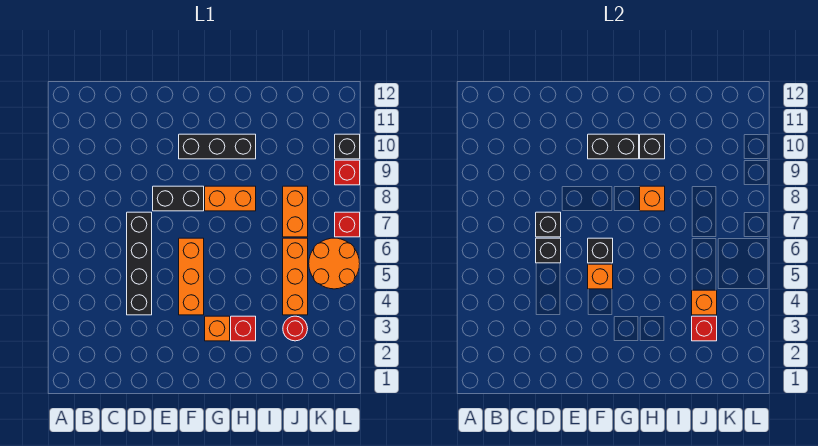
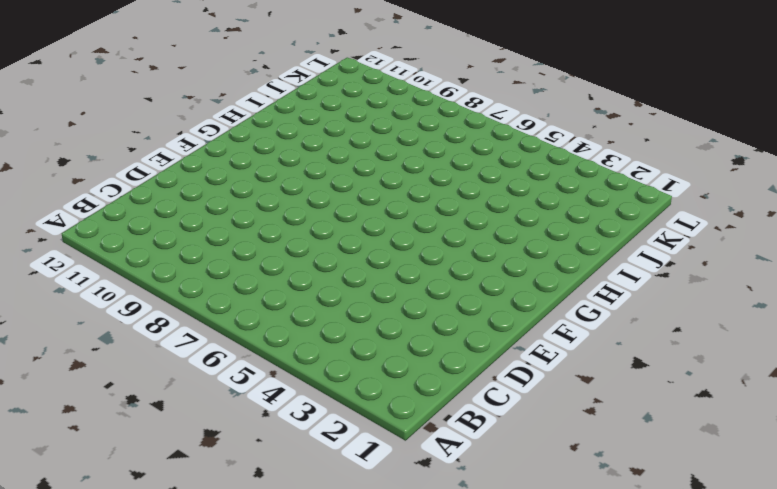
none -> black brick D4:D7 level 1
none -> black brick E8:F8 level 1
none -> orange brick F4:F6 level 1

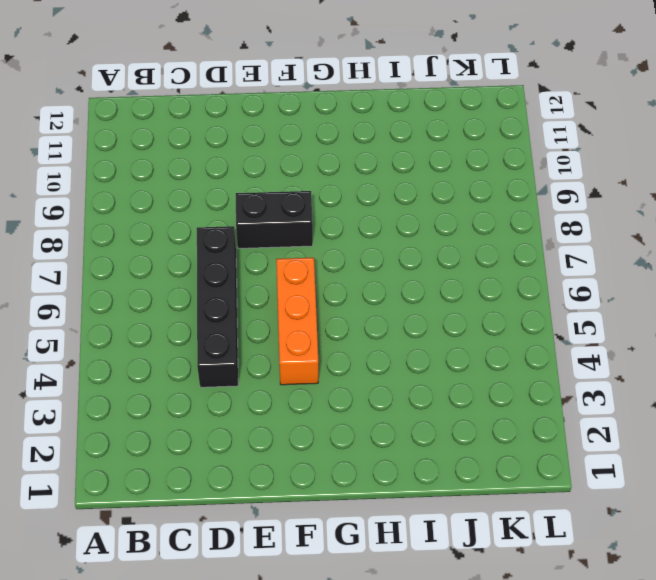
none -> black brick F10:H10 level 1
none -> orange brick G3 level 1
none -> orange brick G8:H8 level 1

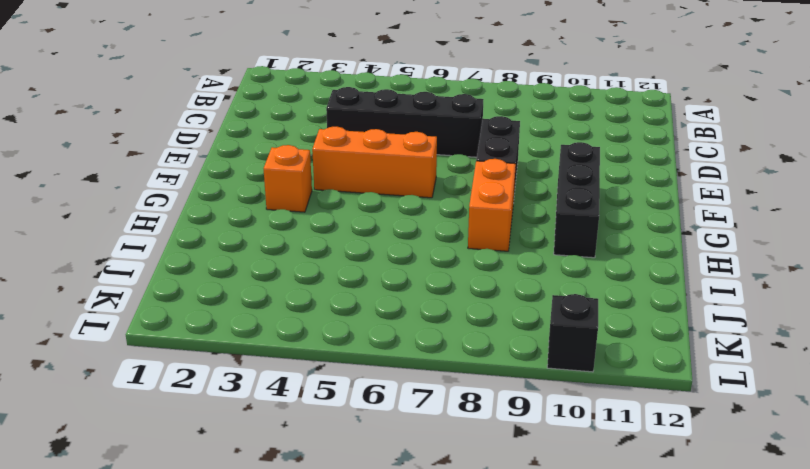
none -> red brick H3 level 1
none -> red round brick J3 level 1
none -> orange brick J4:J6 level 1

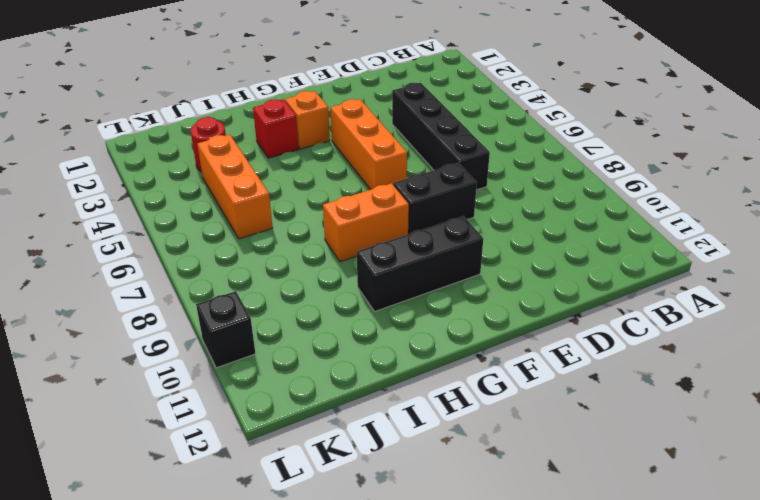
none -> orange brick J7:J8 level 1
none -> orange round brick K5:L6 level 1
none -> red brick L7 level 1

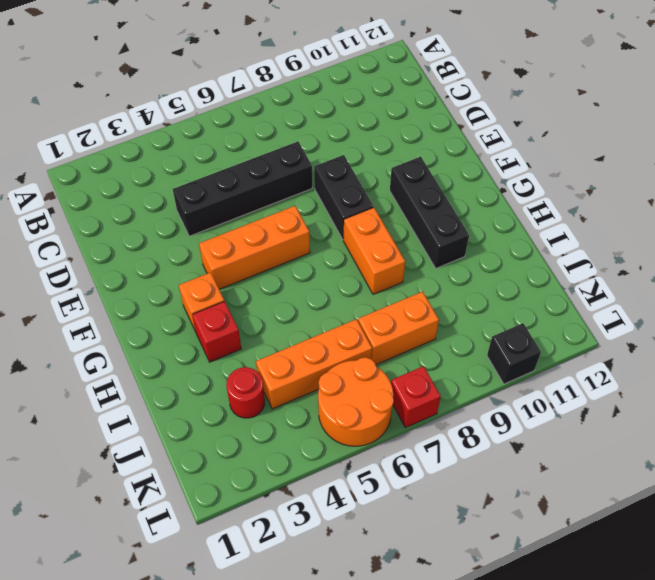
none -> red brick L9 level 1
none -> black brick D6 level 2
none -> black brick D7 level 2

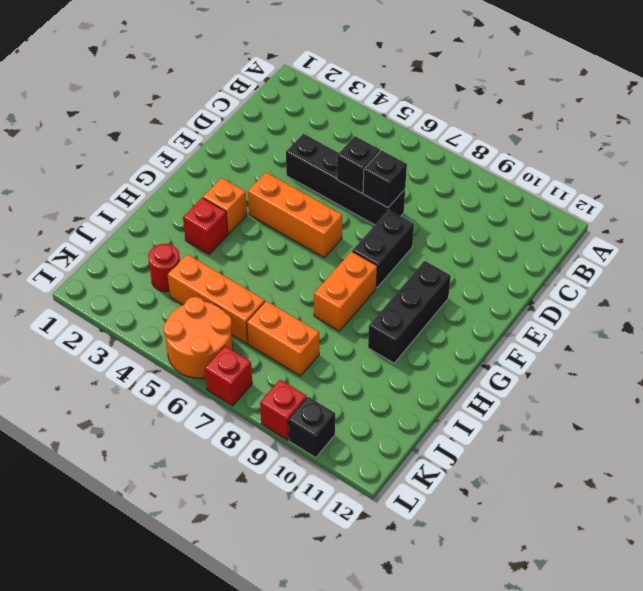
none -> orange brick F5 level 2
none -> black brick F6 level 2
none -> black brick F10:G10 level 2

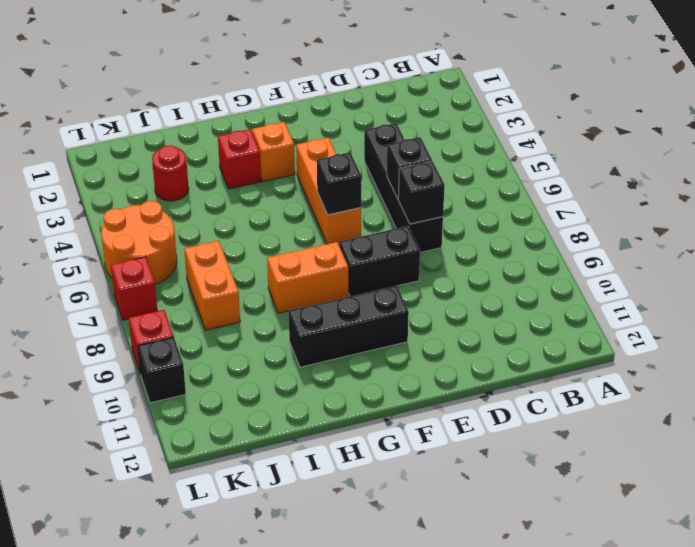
none -> orange brick J4:J6 level 1
none -> orange brick F5 level 2
none -> black brick F10:G10 level 2

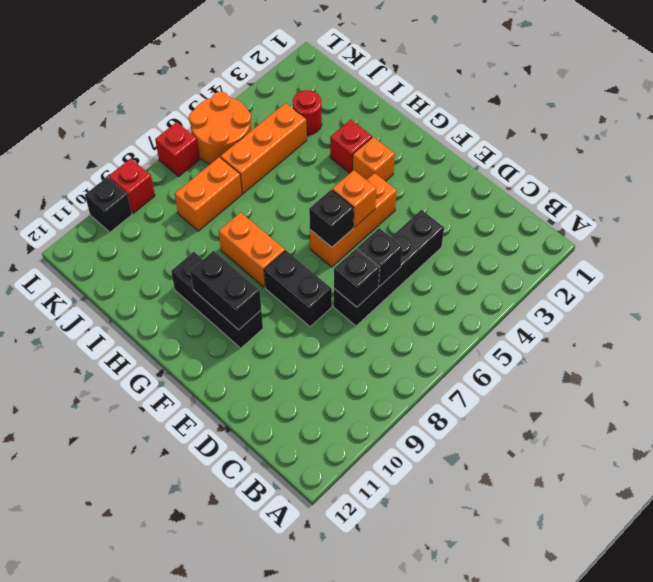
none -> orange brick H8 level 2
none -> black brick H10 level 2
none -> red brick J3 level 2

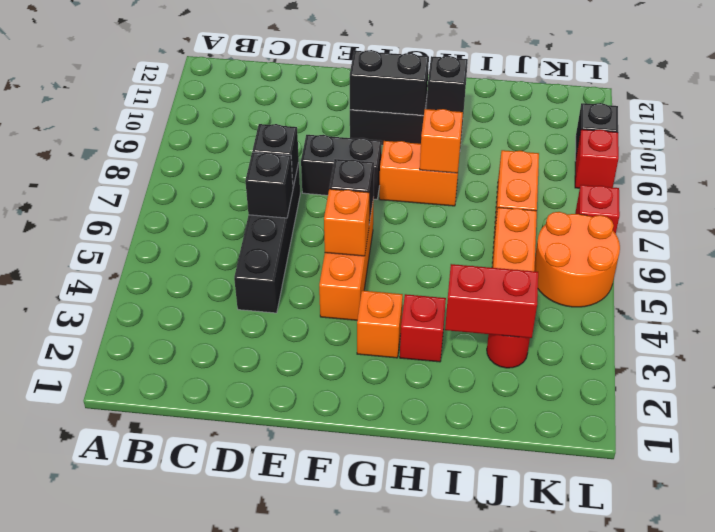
red brick I3:J3 level 2 -> red brick J3 level 2
none -> orange brick J4 level 2

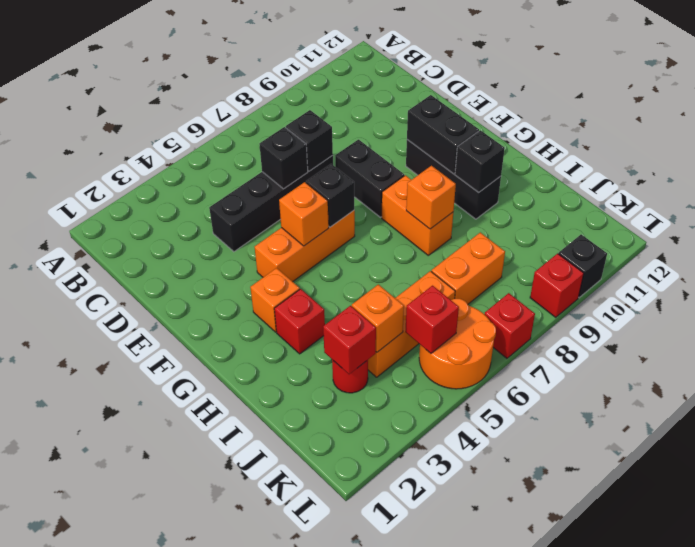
red brick K5 level 2 -> none

